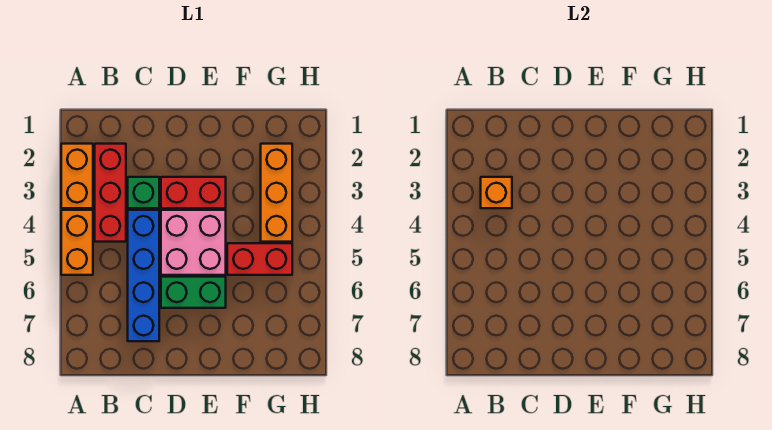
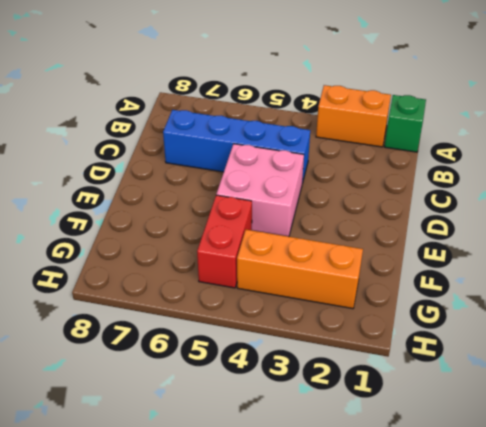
green brick A1 level 1 -> green brick C3 level 1
none -> orange brick A4:A5 level 1
none -> red brick B2:B4 level 1

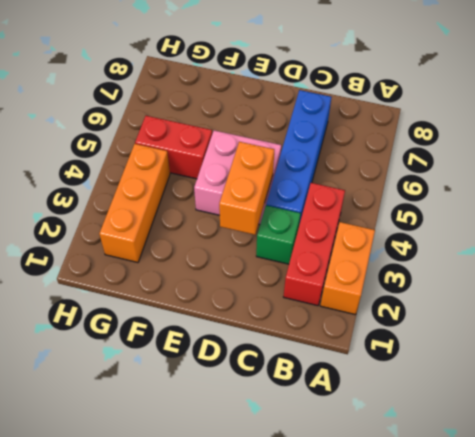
orange brick D3:D4 level 2 -> orange brick A4:A5 level 1
none -> red brick D3:E3 level 1
none -> green brick D6:E6 level 1

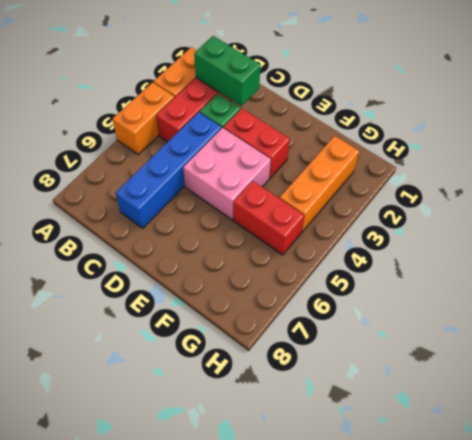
green brick B2:C2 level 2 -> green brick D6:E6 level 1
none -> orange brick B3 level 2

